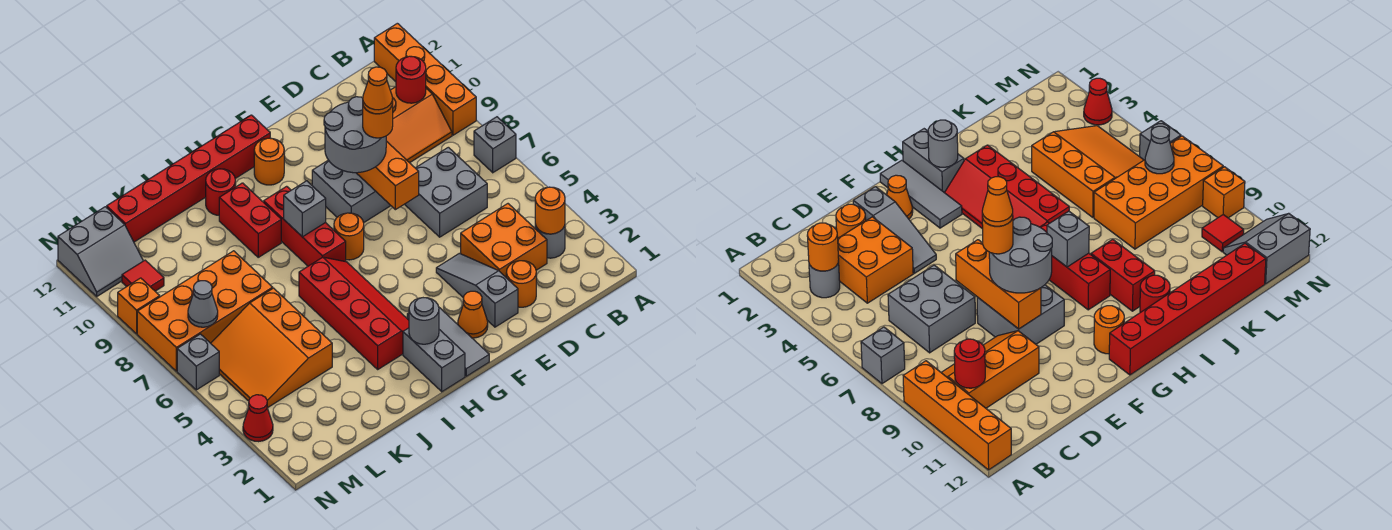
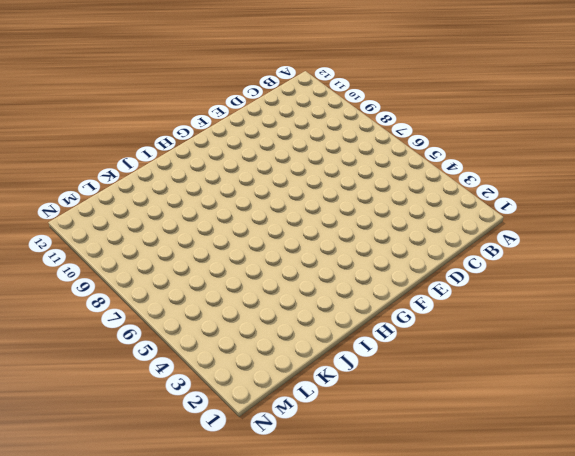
none -> grey brick A7 level 1
none -> orange brick A9:A12 level 1
none -> grey round brick B3 level 1
none -> orange slope B9:D10 level 1 top 10

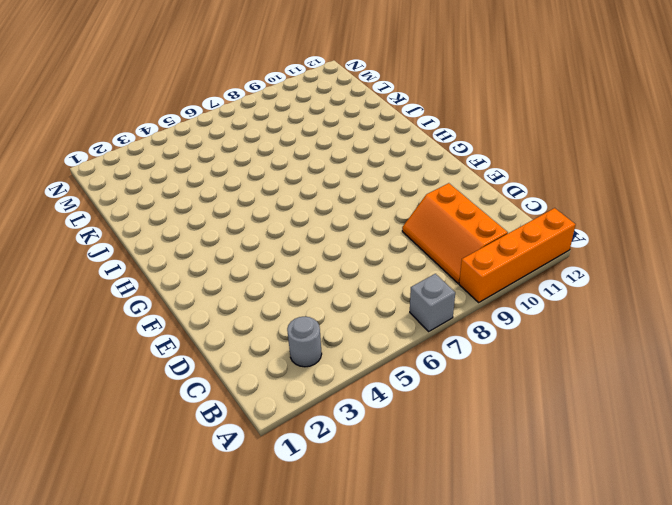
none -> orange brick C3:D4 level 1
none -> grey brick C6:D7 level 1
none -> orange round brick D2 level 1
none -> grey slope E2:E4 level 1 top 2

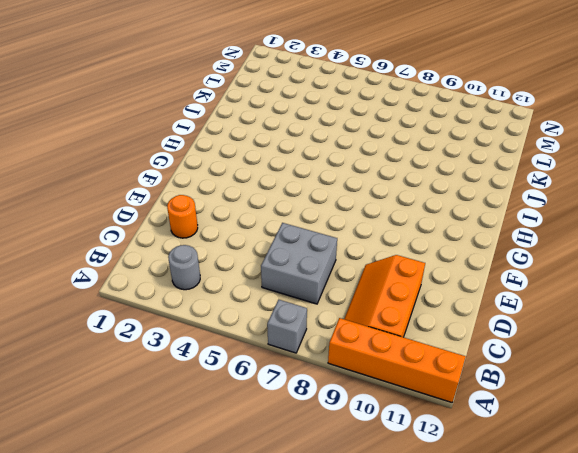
none -> orange brick C3:D4 level 1
none -> grey slope E2:E4 level 1 top 2
none -> grey brick E8:F9 level 1
none -> orange cone F2 level 1

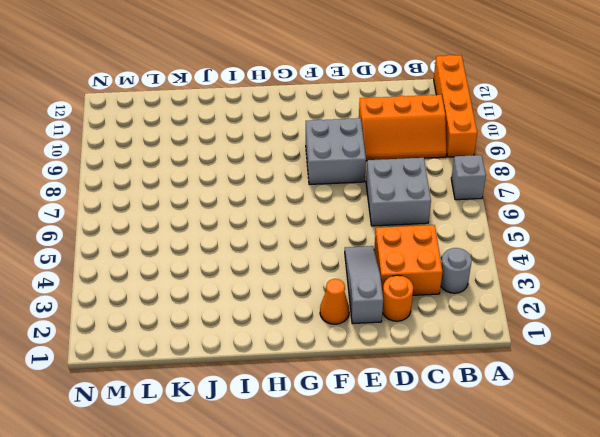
none -> grey tile G1:G3 level 1
none -> orange round brick G7 level 1
none -> orange round brick G11 level 1
none -> red brick G12:L12 level 1

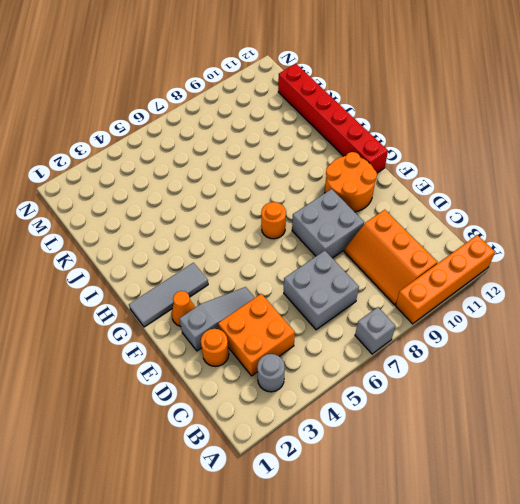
orange round brick F10:G11 level 1 -> orange round brick G11 level 1
none -> grey brick H1:H2 level 1
none -> red slope H3:I6 level 1 top I
none -> red brick H7:H9 level 1
none -> red brick I9:I10 level 1

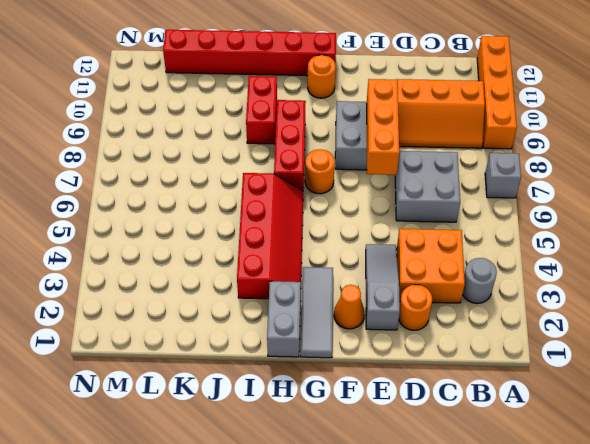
none -> red round brick I11 level 1
none -> orange slope K4:M6 level 1 top K
none -> orange brick K7:N8 level 1
none -> red tile M10 level 1

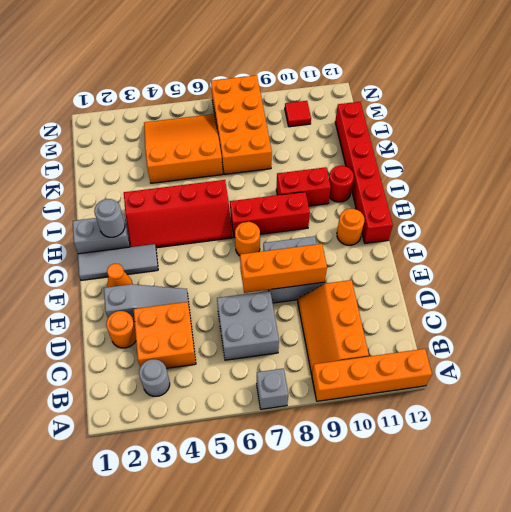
none -> grey slope M11:N12 level 1 top 12
none -> red cone N3 level 1
none -> grey brick N6 level 1
none -> orange brick N9 level 1

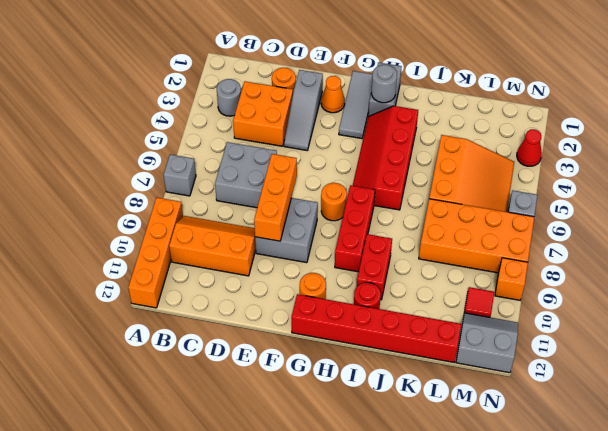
none -> orange round brick B3 level 2
none -> red round brick B10 level 2
none -> grey brick H8 level 2
none -> grey cone M7 level 2

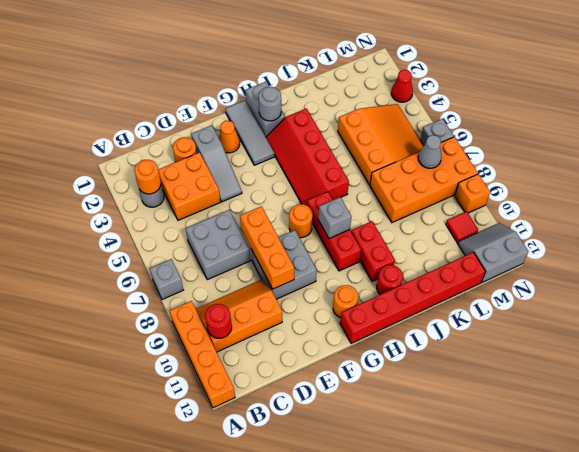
none -> grey round brick E8:F9 level 3
none -> orange round brick E8 level 4
none -> orange cone E8 level 5

